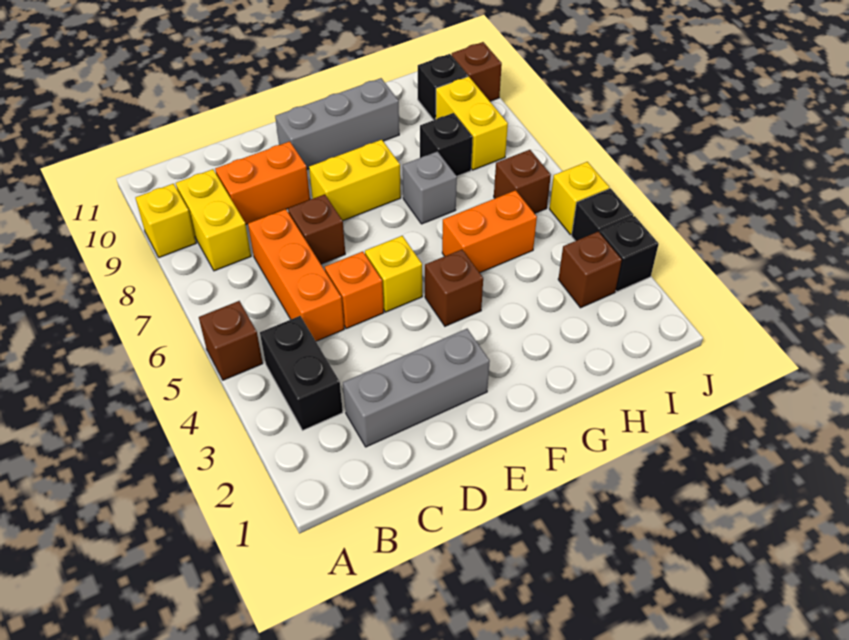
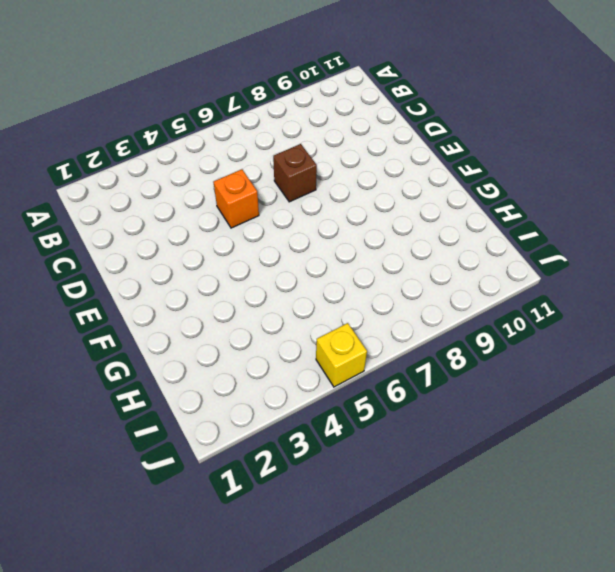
none -> brown brick A5 level 1
none -> yellow brick A9 level 1
none -> black brick B3:B4 level 1

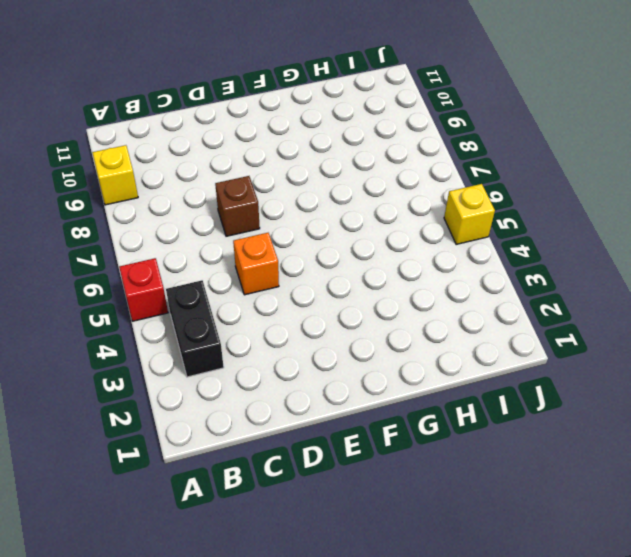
red brick A5 level 1 -> brown brick A5 level 1
none -> yellow brick B8:B9 level 1
none -> grey brick C2:E2 level 1
none -> orange brick C5:C7 level 1

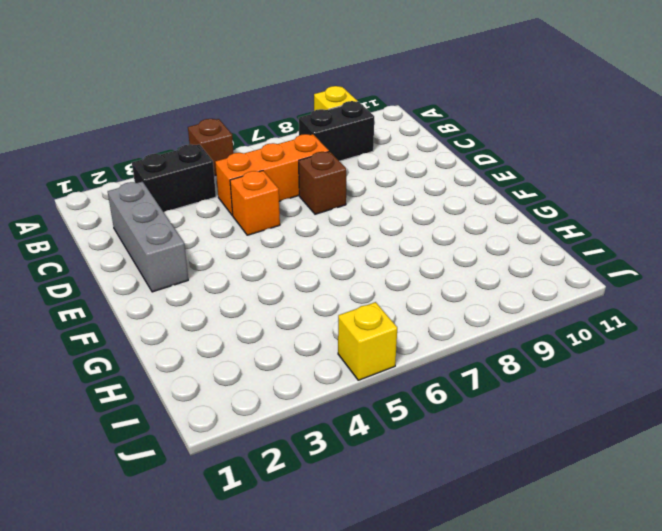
black brick B8:B9 level 1 -> yellow brick B8:B9 level 1
none -> orange brick C9:D9 level 1
none -> yellow brick E5 level 1
none -> yellow brick E8:F8 level 1

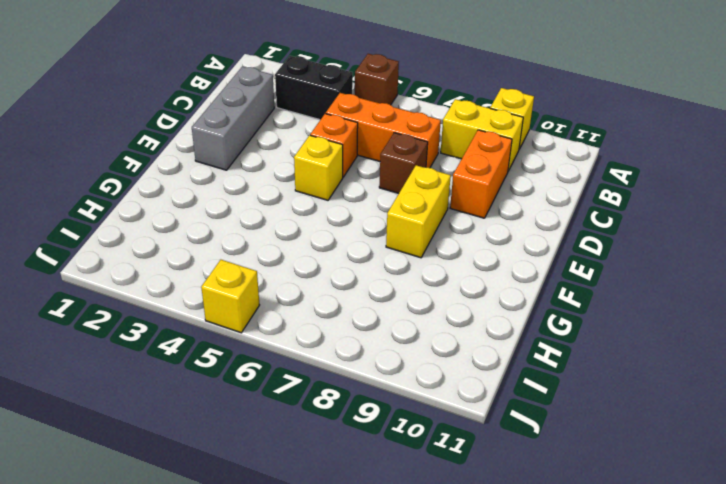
none -> grey brick E10:G10 level 1
none -> brown brick F4 level 1
none -> orange brick G5:H5 level 1

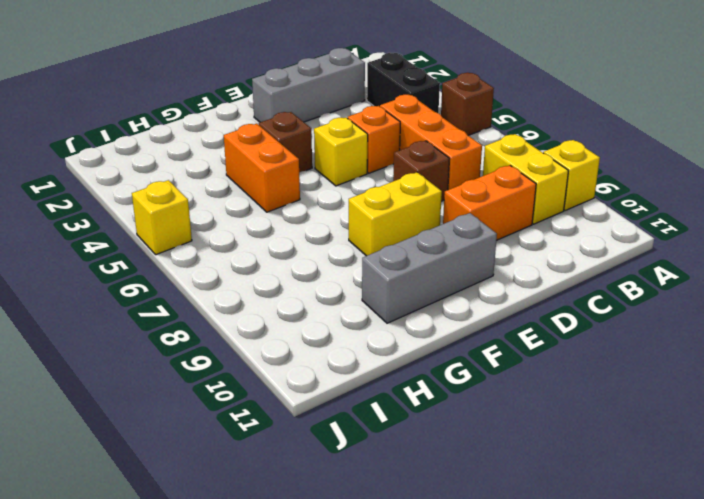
orange brick G4:G5 level 1 -> orange brick G5:H5 level 1
none -> grey brick G7 level 1
none -> black brick H8 level 1
none -> brown brick I3 level 1

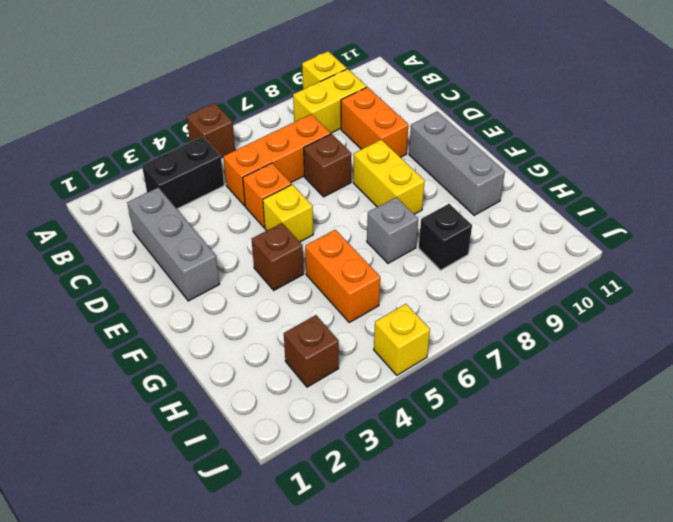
none -> brown brick I6 level 1
none -> yellow brick I8:I9 level 1
none -> black brick I10 level 1

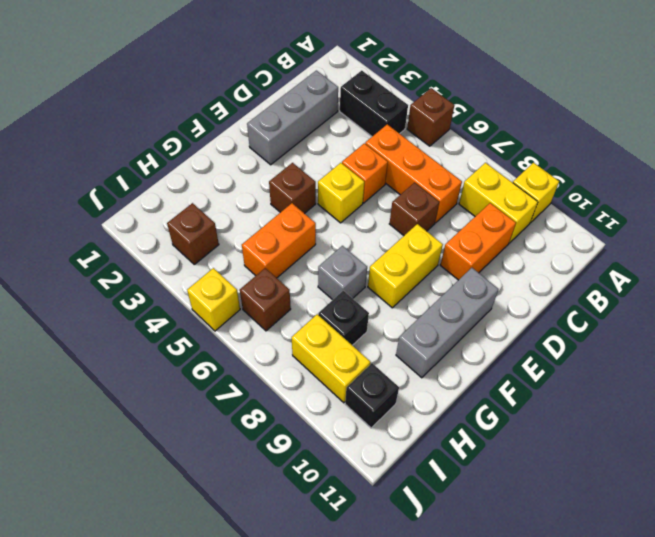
none -> black brick J3 level 1
none -> black brick J4 level 1
none -> brown brick J10 level 1

